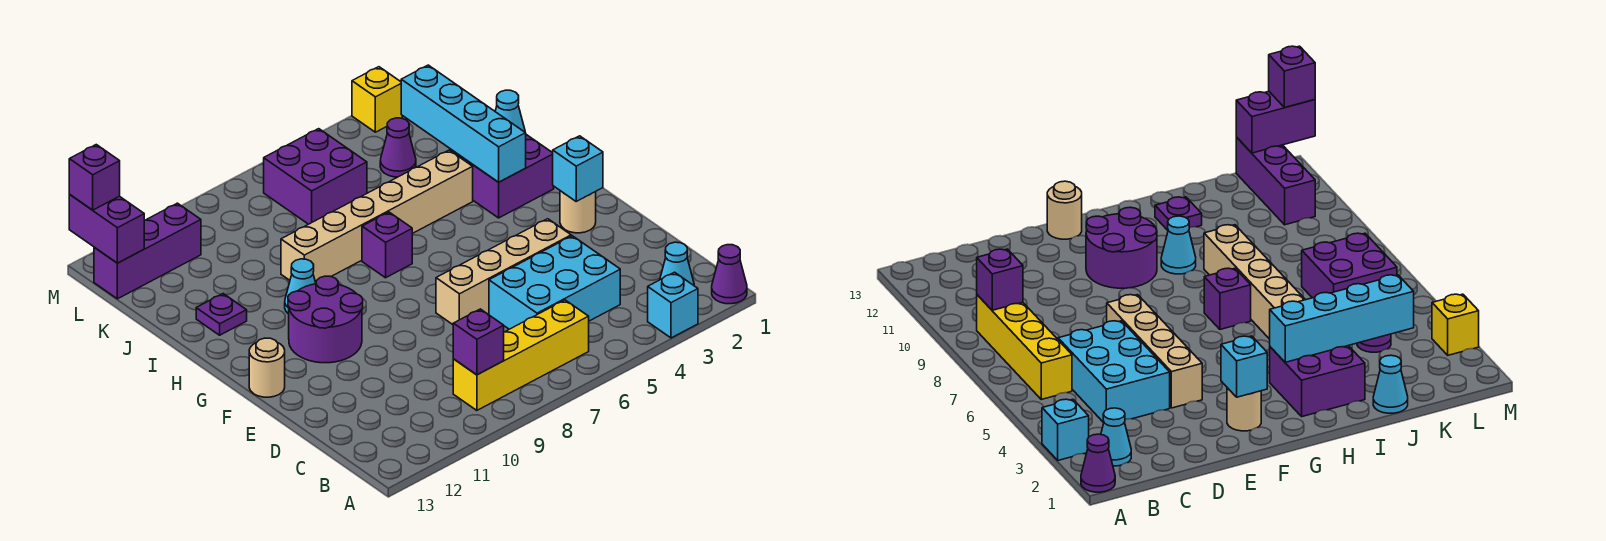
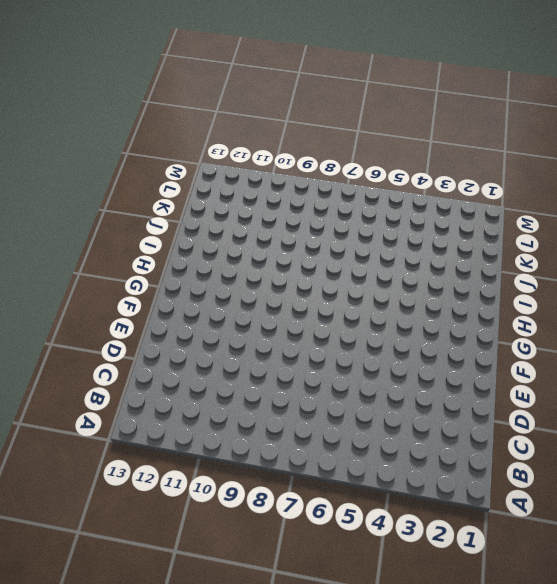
none -> purple cone A1 level 1
none -> cyan brick A3 level 1
none -> cyan cone B2 level 1

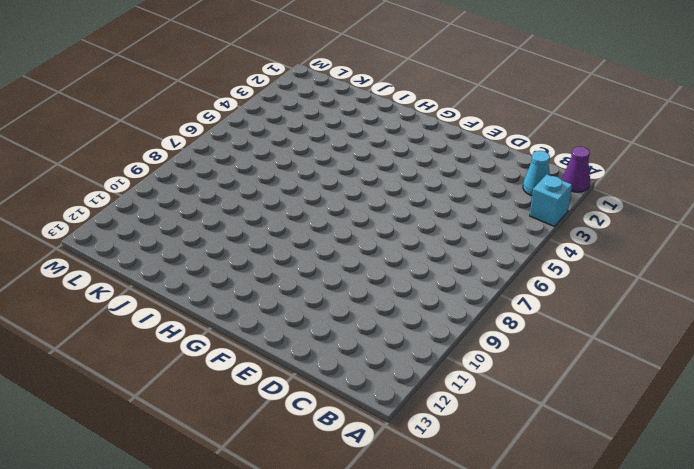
none -> yellow brick B6:B9 level 1
none -> cyan brick C4:D6 level 1
none -> tan brick E4:E7 level 1

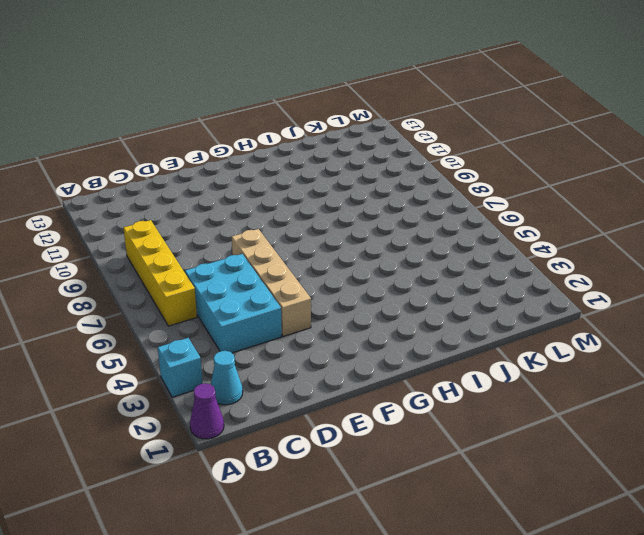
none -> tan round brick F2 level 1
none -> purple round brick F10:G11 level 1
none -> tan round brick F13 level 1

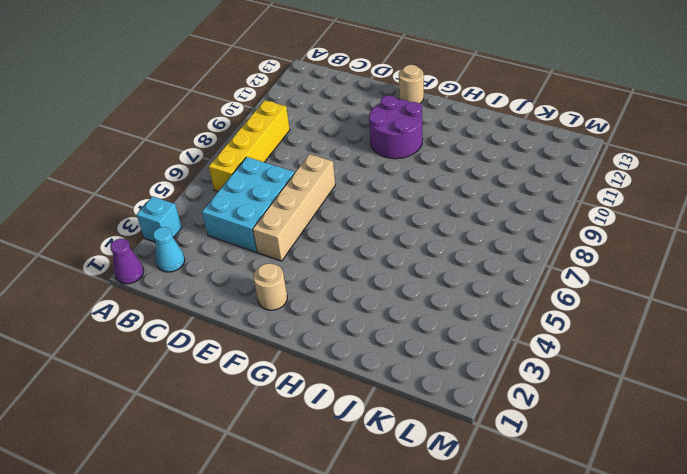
none -> purple brick H2:I3 level 1
none -> purple brick H7 level 1
none -> cyan cone H10 level 1

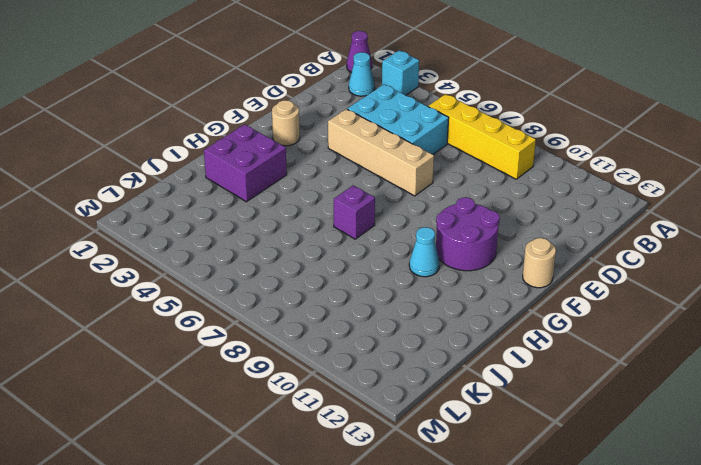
none -> tan brick I4:I9 level 1
none -> purple plate I12 level 1
none -> cyan cone J1 level 1

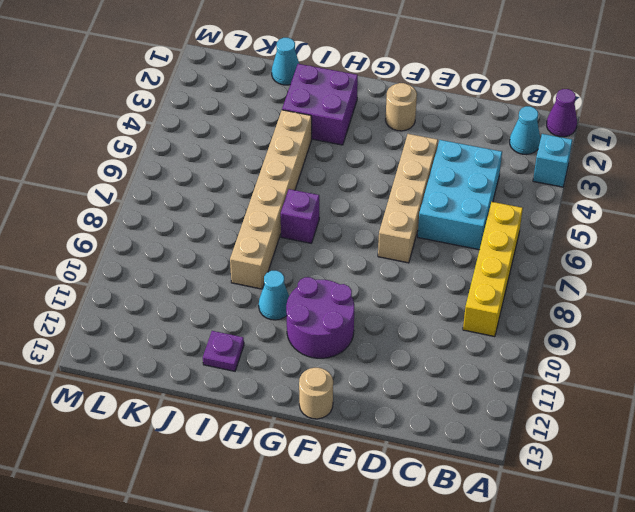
none -> purple cone K4 level 1
none -> purple brick K6:L7 level 1
none -> purple brick L11:L13 level 1

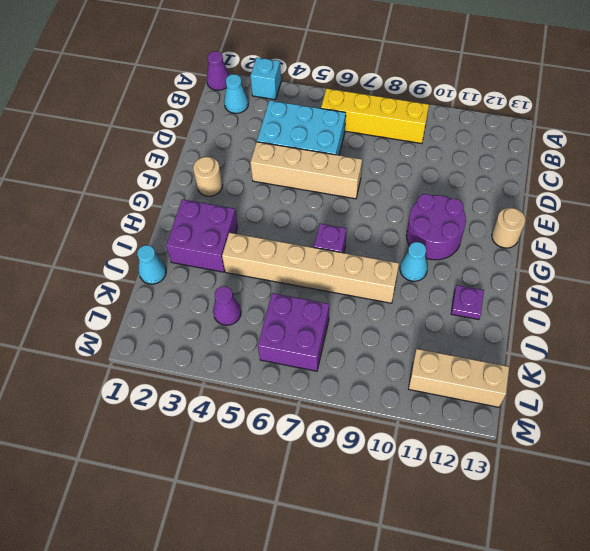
tan brick L11:L13 level 1 -> purple brick L11:L13 level 1
none -> yellow brick M3 level 1
none -> purple brick B9 level 2
none -> cyan brick F2 level 2

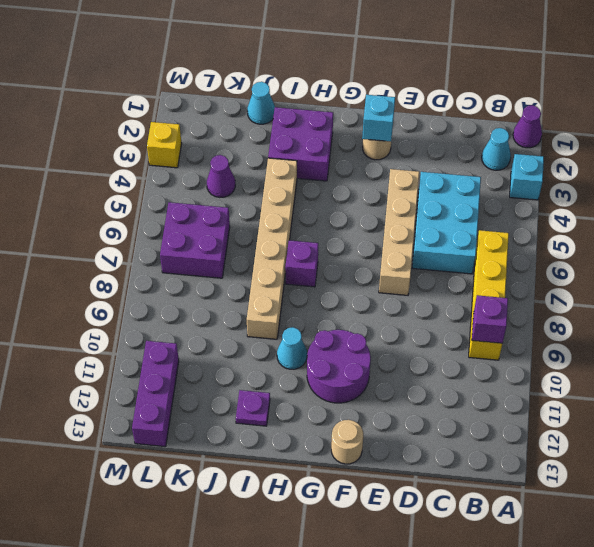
none -> cyan brick H3:K3 level 2
none -> purple brick L13:M13 level 2
none -> purple brick M13 level 3

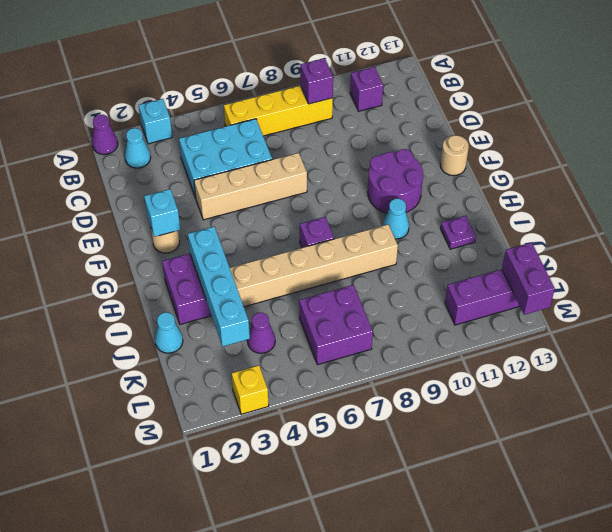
purple brick B11 level 1 -> purple brick M13 level 3

